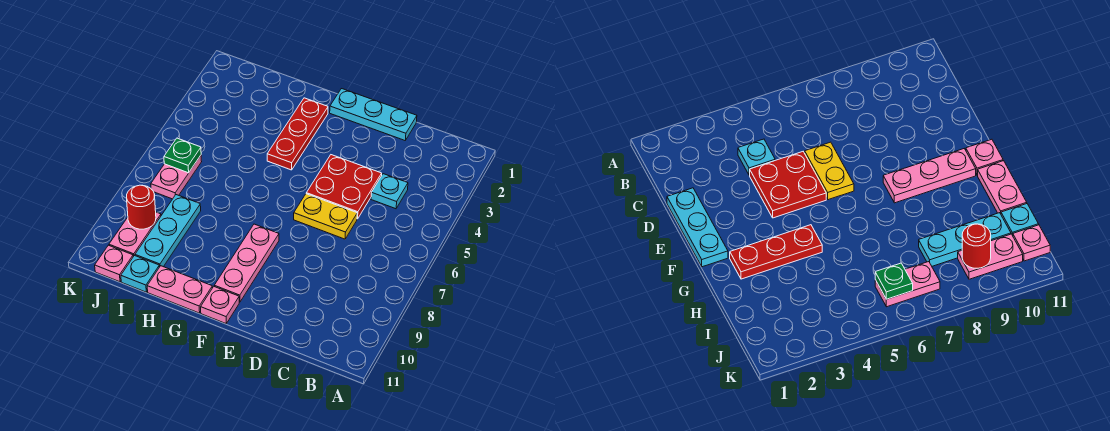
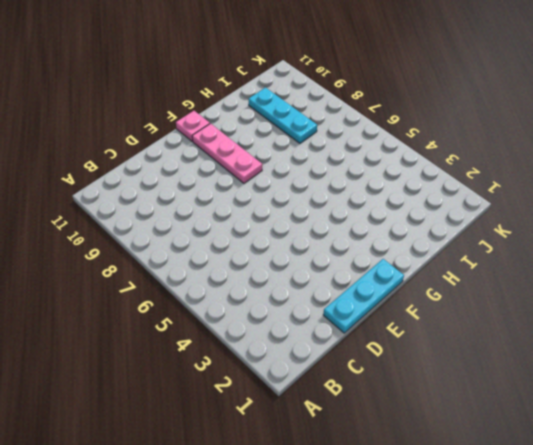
none -> cyan plate C4 level 1
none -> red plate D4:E5 level 1
none -> yellow plate D6:E6 level 1

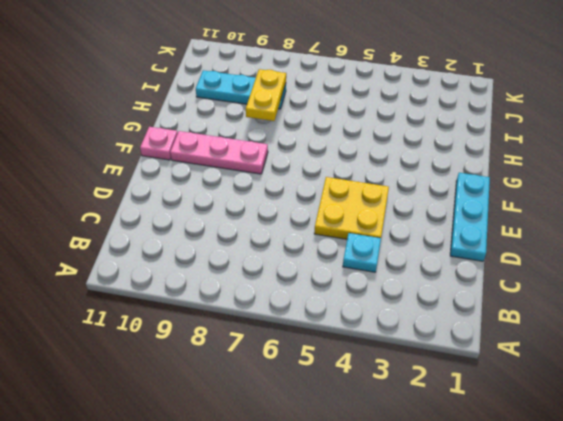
yellow plate D4:E5 level 1 -> red plate D4:E5 level 1
yellow plate H8:I8 level 2 -> yellow plate D6:E6 level 1
none -> red plate G2:G4 level 1
none -> pink plate G11:H11 level 1
none -> cyan plate I11 level 1

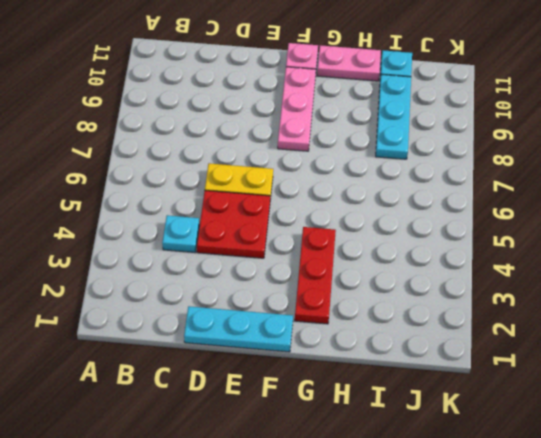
none -> pink plate J6:J7 level 1
none -> pink plate J9:J10 level 1
none -> pink plate J11 level 1

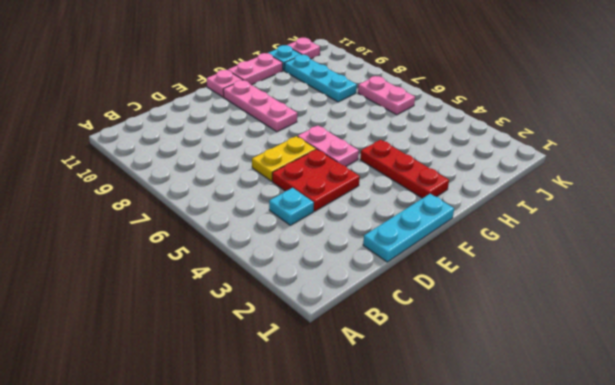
pink plate F5:F6 level 1 -> pink plate J9:J10 level 1
none -> green plate J6 level 2
none -> red round brick J9 level 2

